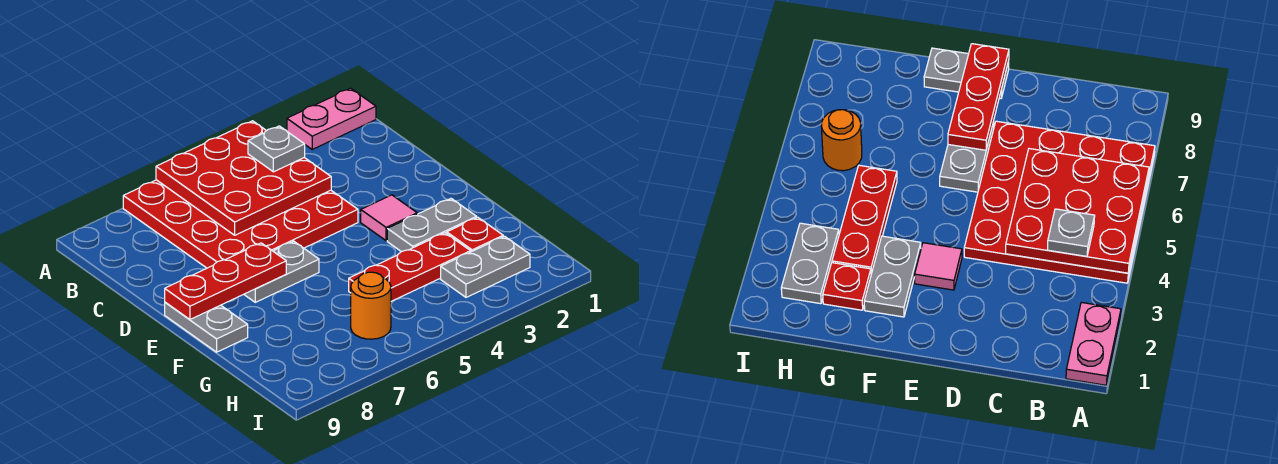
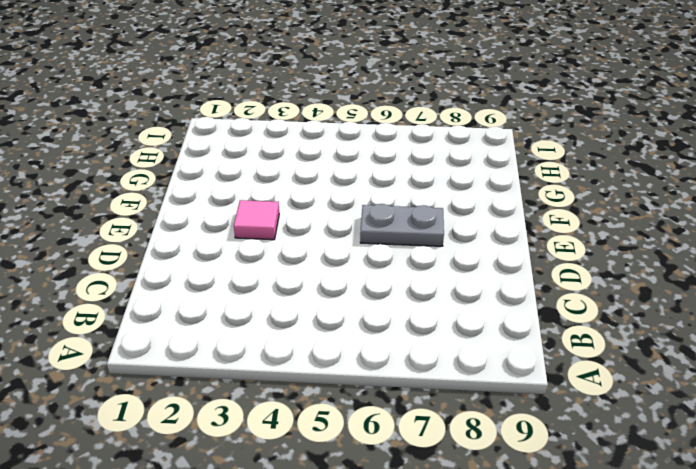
none -> pink plate A1:A2 level 1
none -> red plate A4:D7 level 1
none -> grey plate E9:F9 level 1

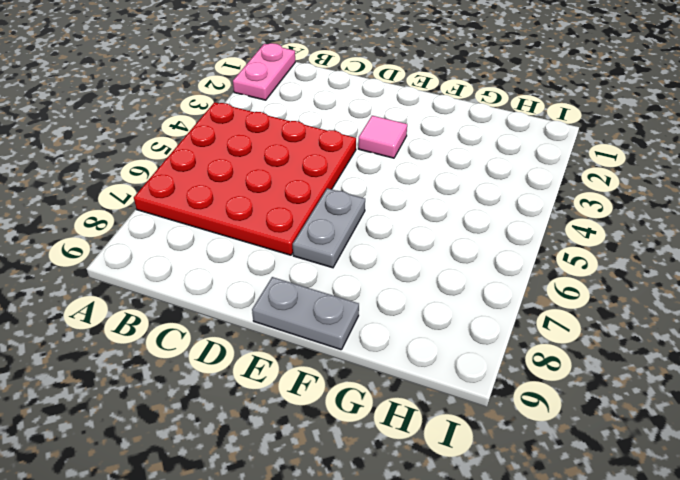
none -> grey plate F2:F3 level 1
none -> red plate G2 level 1
none -> red plate G3:G5 level 1

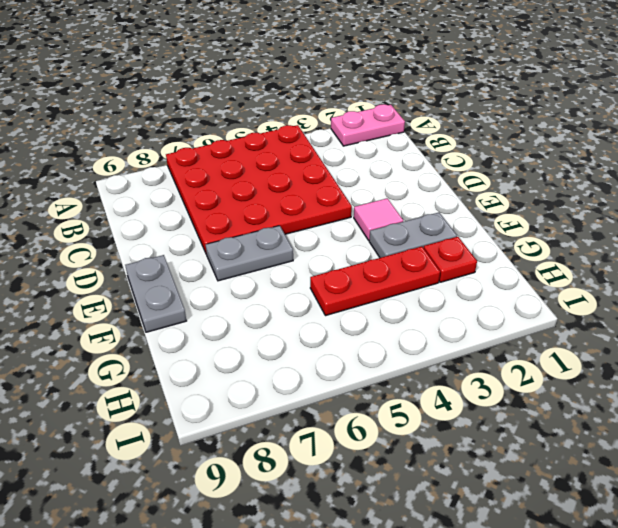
none -> grey plate H2:H3 level 1
none -> orange round brick H6 level 1
none -> red plate A4:C6 level 2

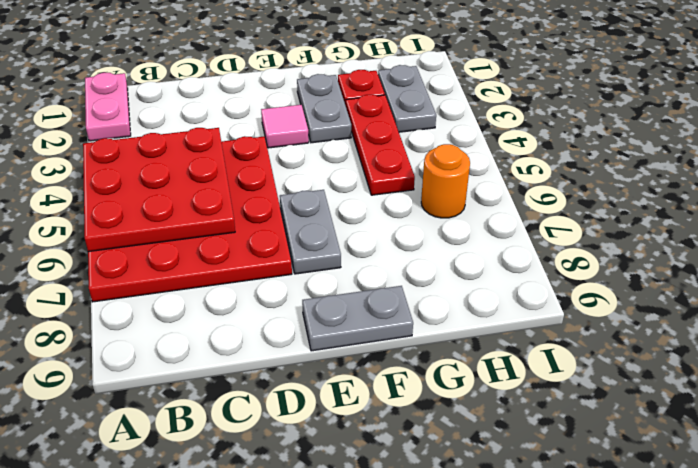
none -> red plate E7:E9 level 2
none -> grey plate B4 level 3

